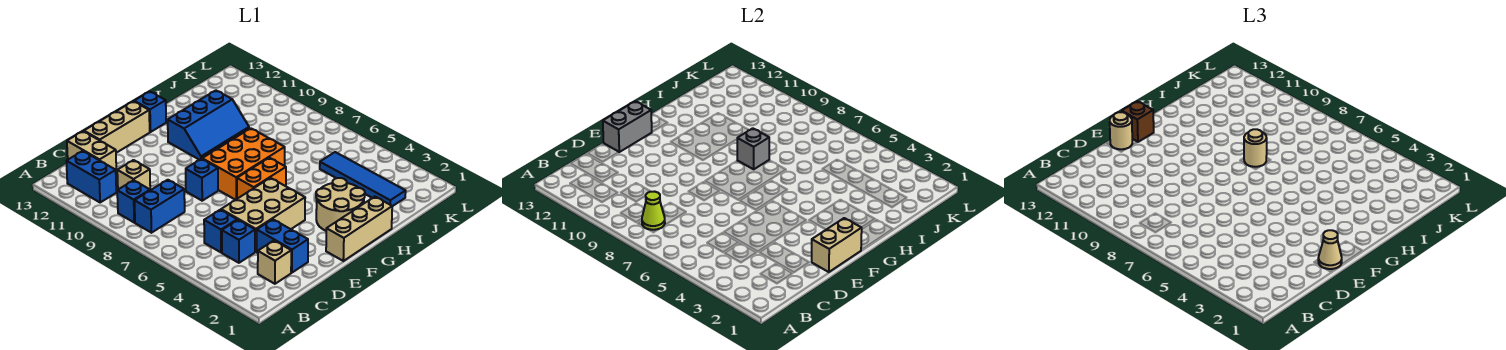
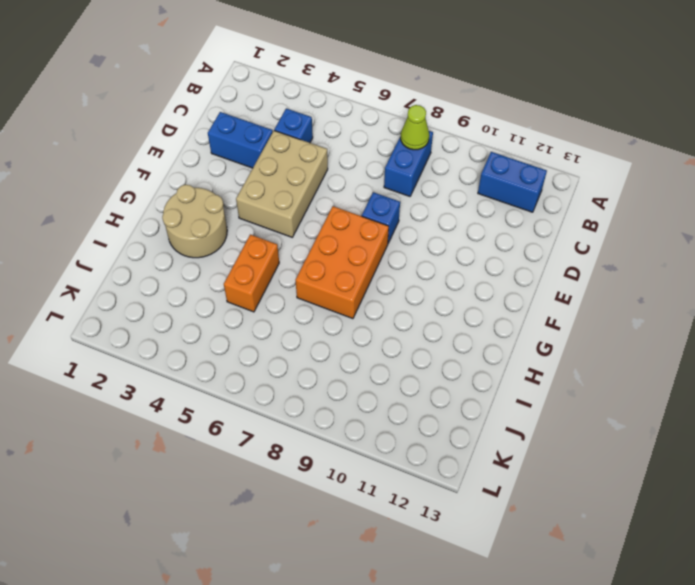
orange brick H5:I5 level 1 -> orange brick F6:G6 level 1
none -> blue brick B9 level 1
none -> tan brick C2 level 1
none -> blue brick C5 level 1

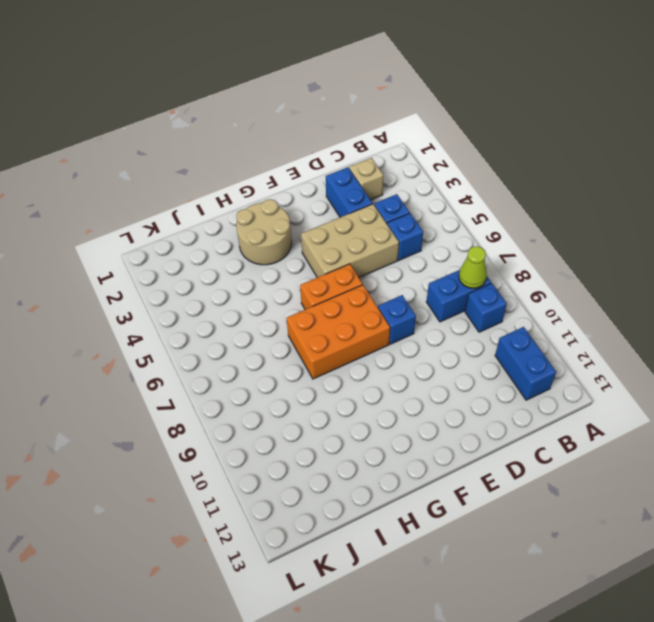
none -> tan brick C10 level 1
none -> tan brick C12:C13 level 1
none -> tan brick D13:F13 level 1

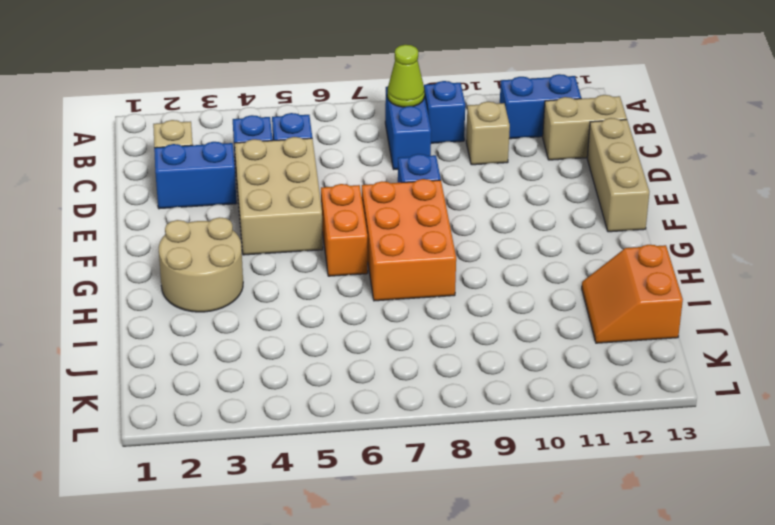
orange slope I12:J13 level 1 top 13 -> none
none -> tan brick F1:H1 level 1
none -> blue slope G10:I11 level 1 top 11
none -> blue brick G13 level 1

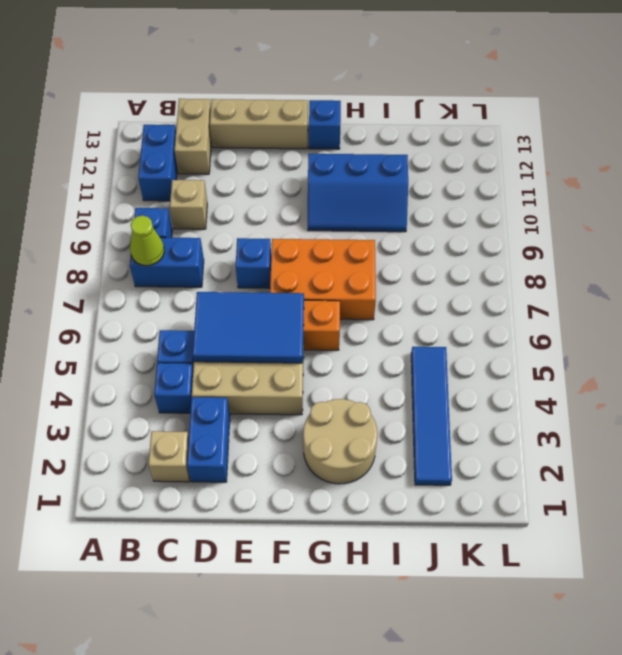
blue tile D5:F6 level 2 -> none
none -> tan brick F1:H1 level 1
none -> tan brick E1:F1 level 2
none -> grey brick E13:F13 level 2

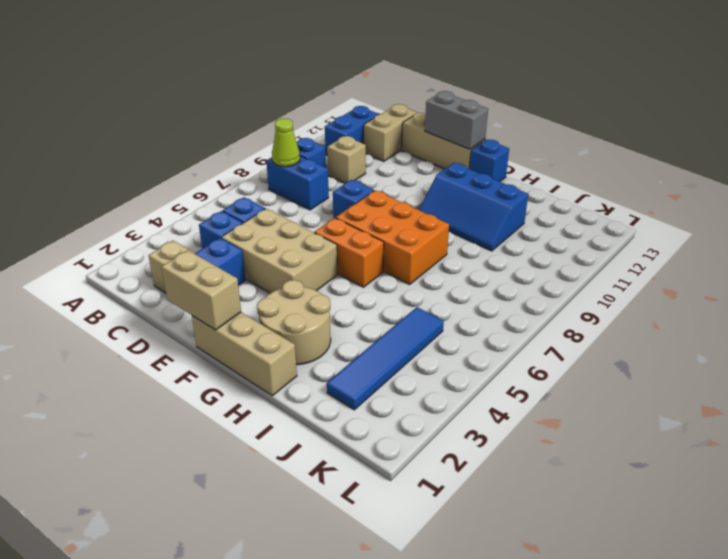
none -> grey brick H8 level 2
none -> tan cone E1 level 3
none -> tan round brick E13 level 3

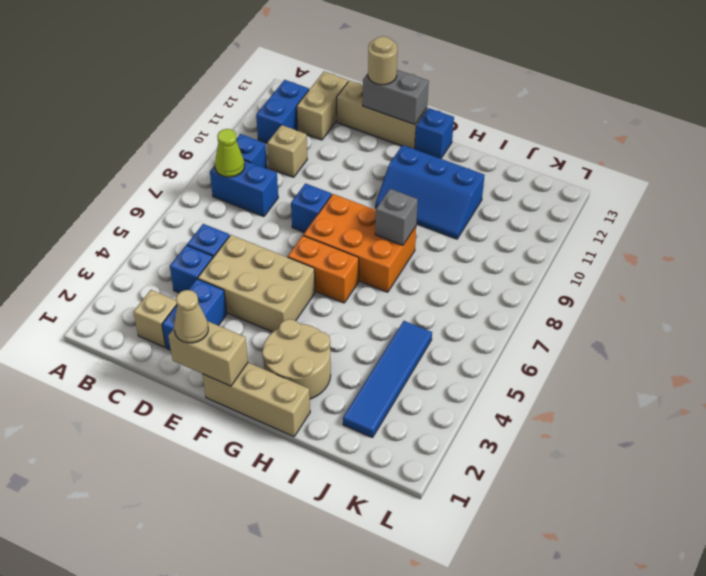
none -> brown brick F13 level 3
none -> tan round brick H8 level 3

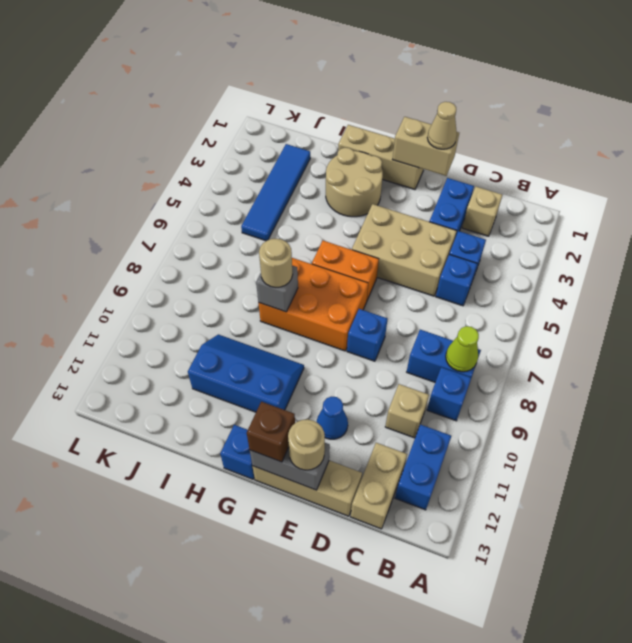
blue cone E11 level 1 -> none

